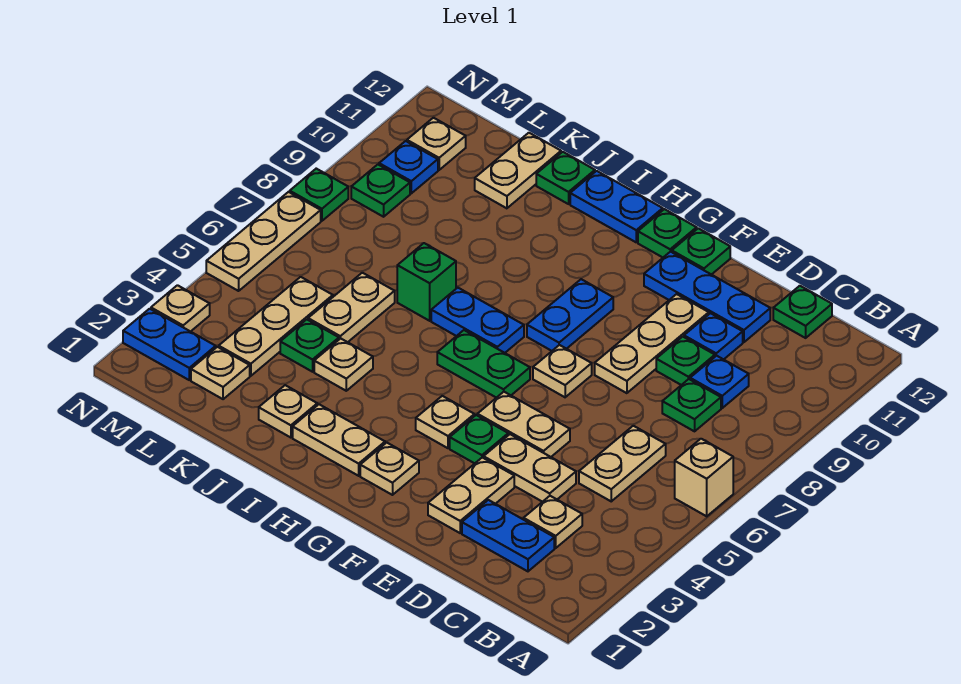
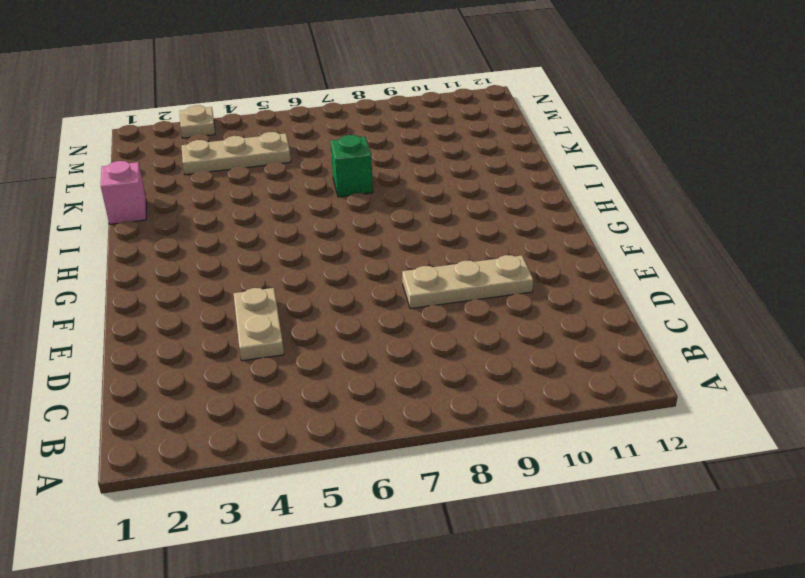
pink brick J1 level 1 -> none
none -> tan brick A6 level 1
none -> blue plate C2:D2 level 1
none -> tan plate C3 level 1
none -> tan plate C5:C6 level 1

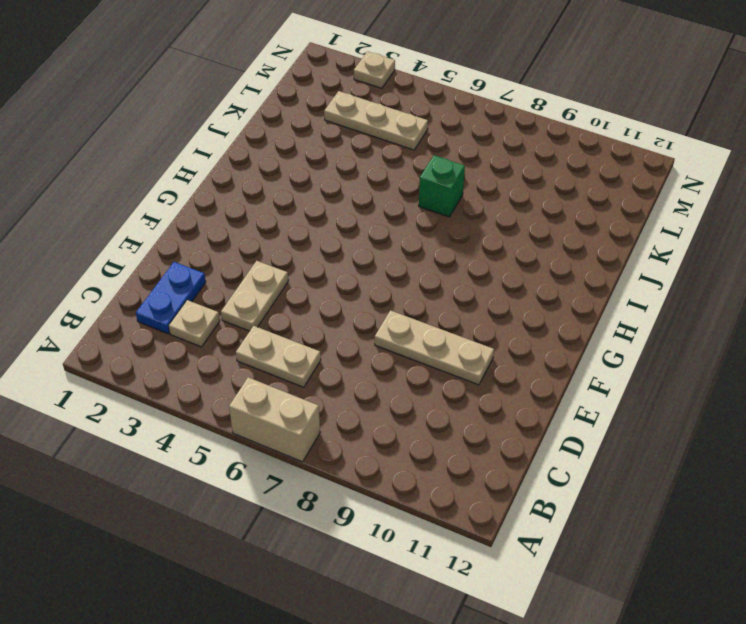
tan brick A6:A7 level 1 -> tan brick A6 level 1
none -> green plate C8 level 1
none -> blue plate C9 level 1
none -> green plate C12 level 1
none -> green plate D9 level 1

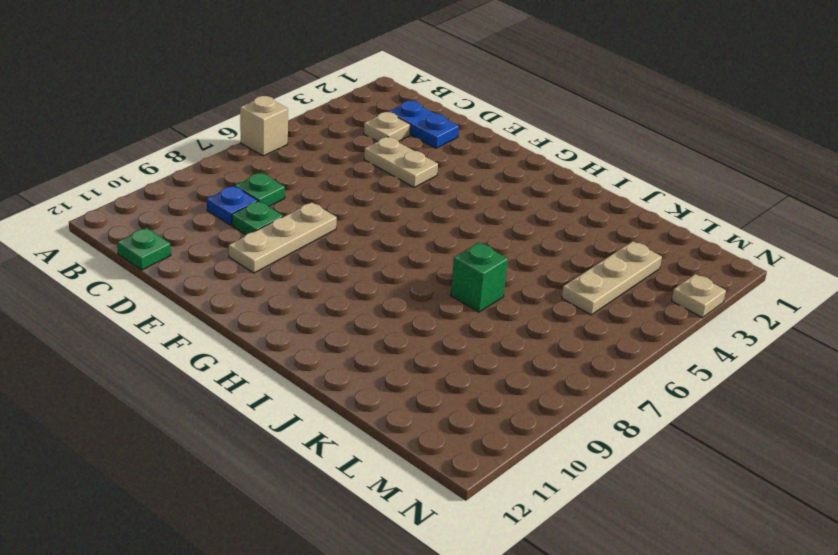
none -> tan plate C5:C6 level 1
none -> blue plate D10 level 1
none -> blue plate D11:F11 level 1
none -> tan plate E2:E3 level 1

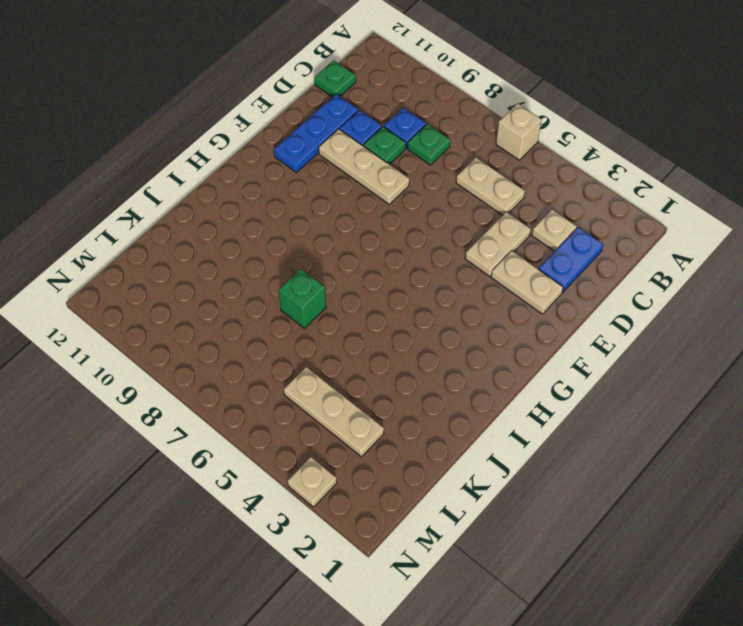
none -> tan plate E5:F5 level 1
none -> green plate F4 level 1
none -> tan plate F7 level 1
none -> green plate F12 level 1

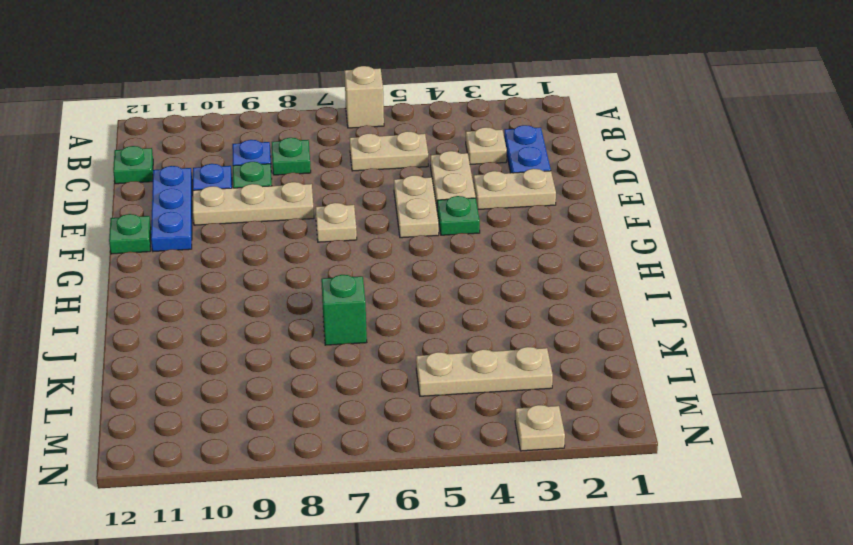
none -> tan plate G2 level 1
none -> tan plate G4 level 1
none -> green plate G6:H6 level 1
none -> blue plate G8:G9 level 1

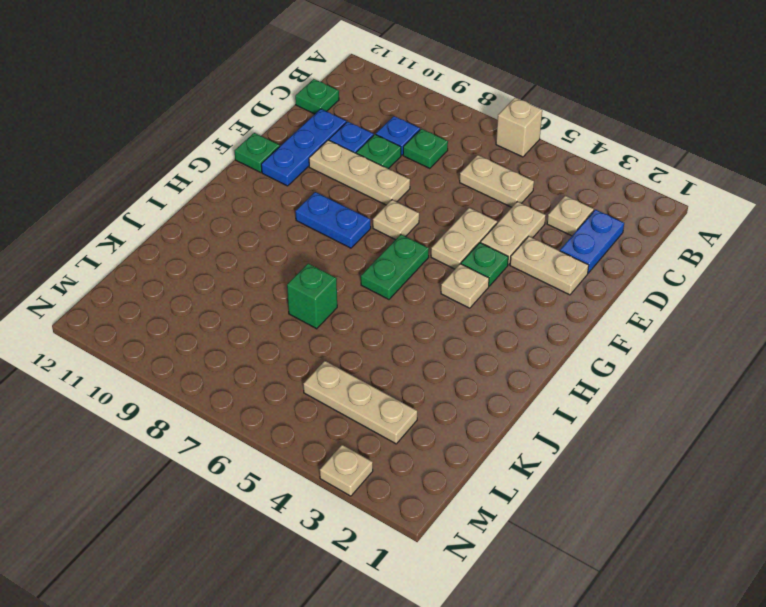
none -> tan plate G2 level 1
none -> green plate G12 level 1
none -> tan plate H2:I2 level 1
none -> blue plate H7:I7 level 1

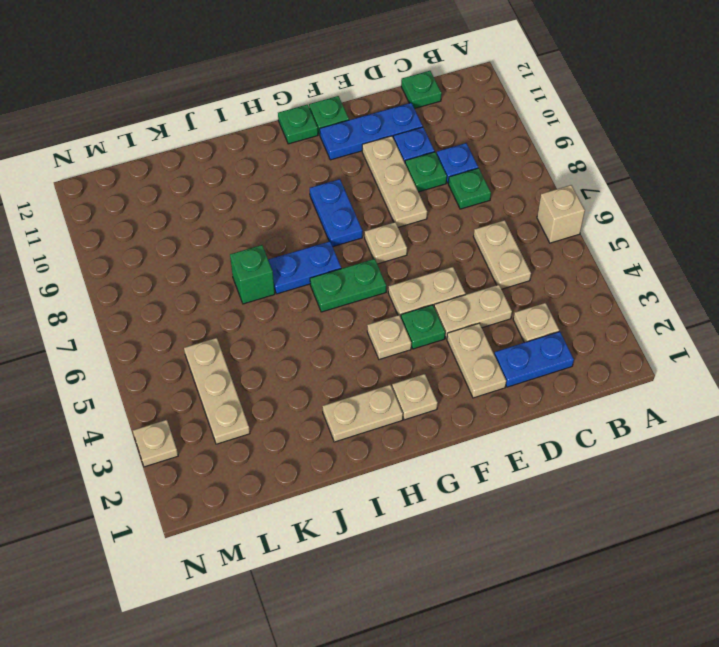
none -> blue plate H12:I12 level 1
none -> tan plate J2 level 1
none -> tan plate J4 level 1
none -> green plate J12 level 1

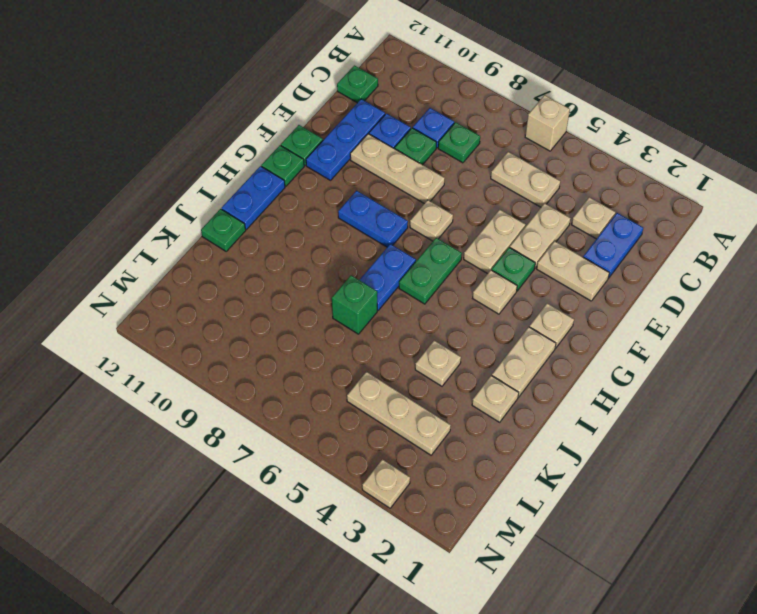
none -> green plate K4 level 1
none -> tan plate K5:K6 level 1
none -> tan plate K11:K12 level 1
none -> tan plate L2 level 1

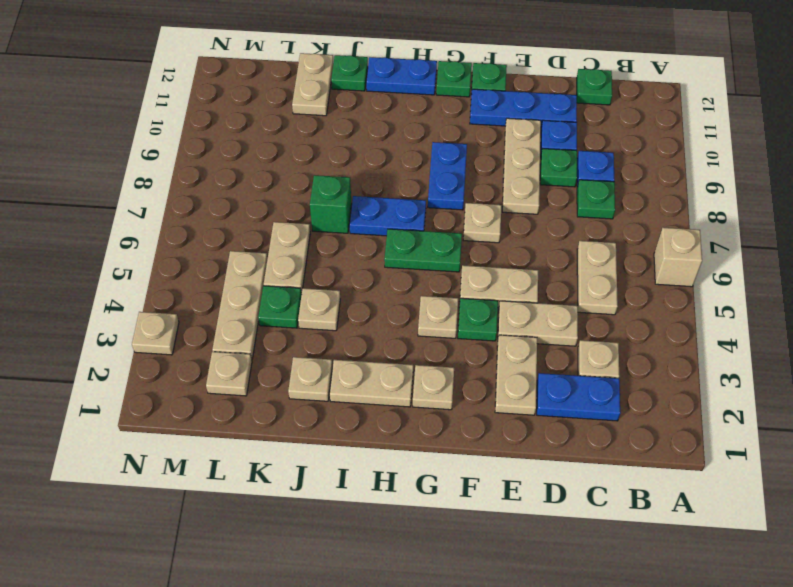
none -> blue plate M2:N2 level 1
none -> green plate M9 level 1
none -> blue plate M10 level 1
none -> tan plate M11 level 1

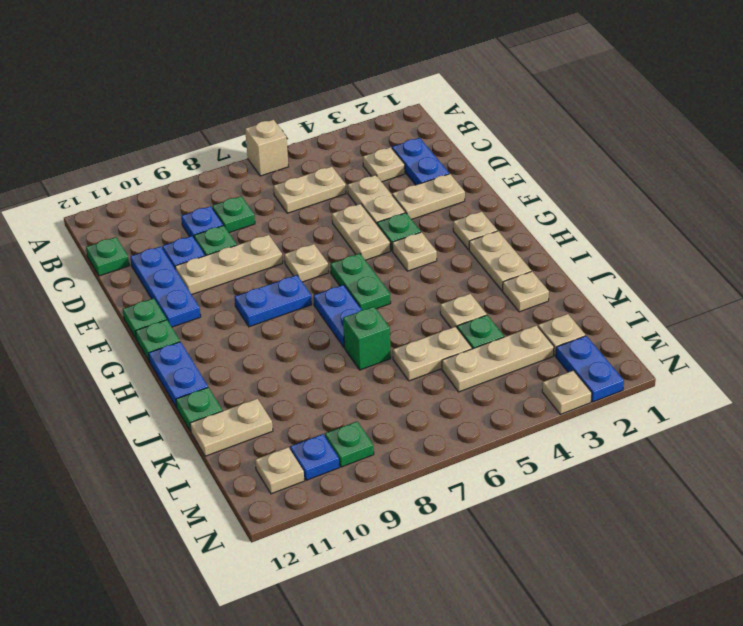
none -> tan plate N5:N7 level 1
none -> green plate N8 level 1

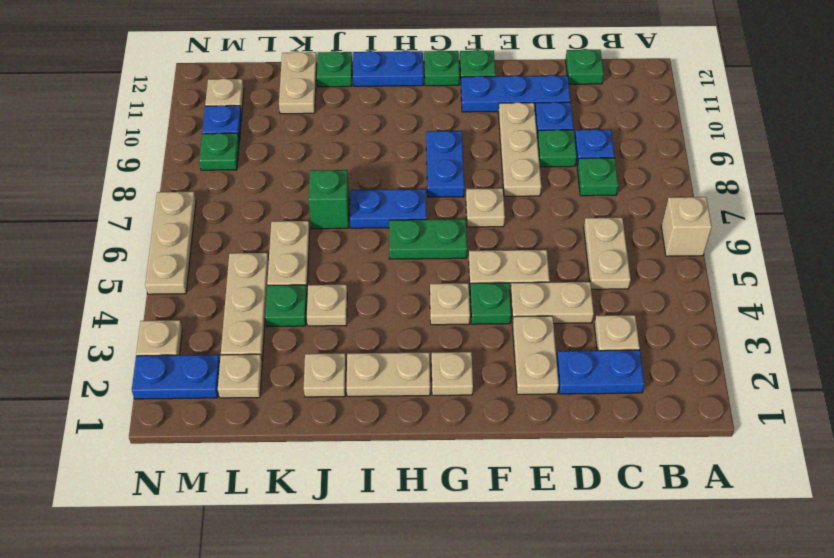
none -> green plate N8 level 1

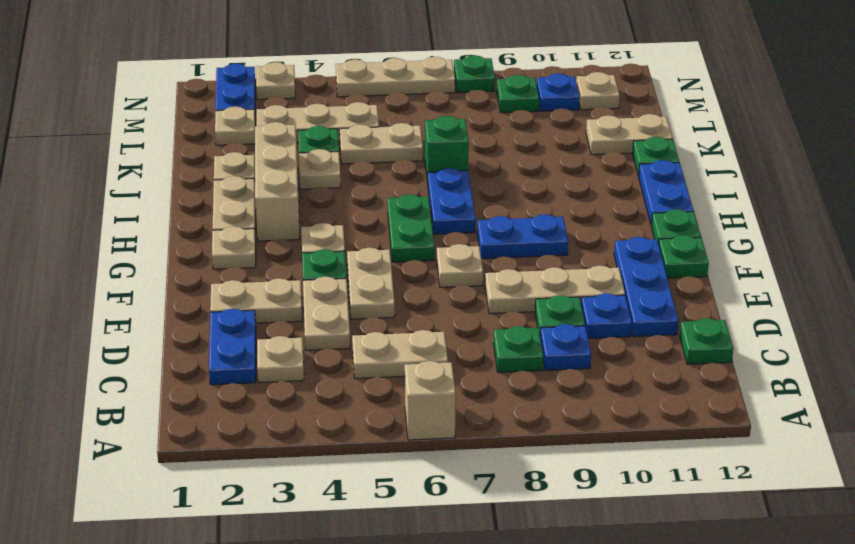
tan brick H3:J3 level 1 -> none

